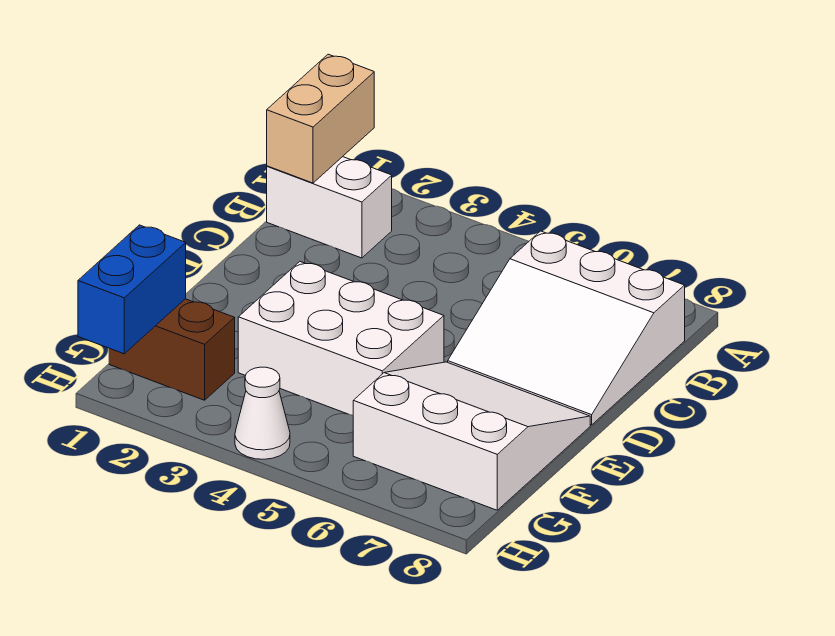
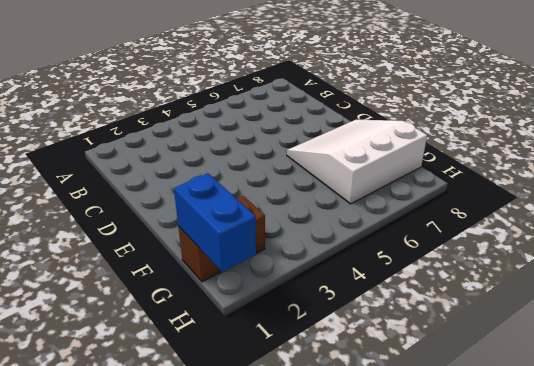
none -> white brick B1:B2 level 1
none -> white slope B6:D8 level 1 top B

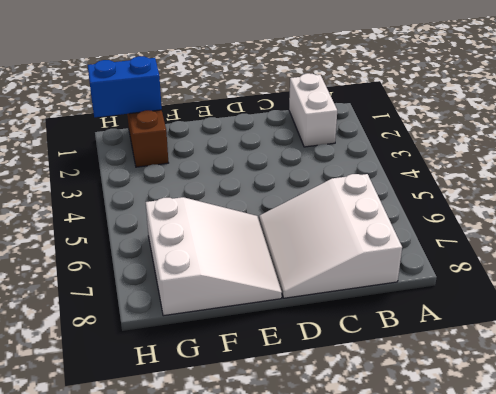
none -> white brick E3:F5 level 1
none -> white cone H4 level 1

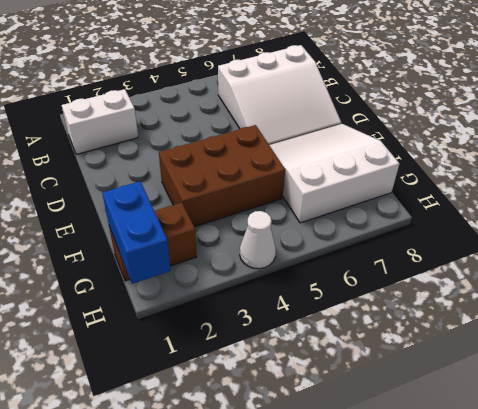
brown brick E3:F5 level 1 -> white brick E3:F5 level 1
none -> tan brick A1:B1 level 2

